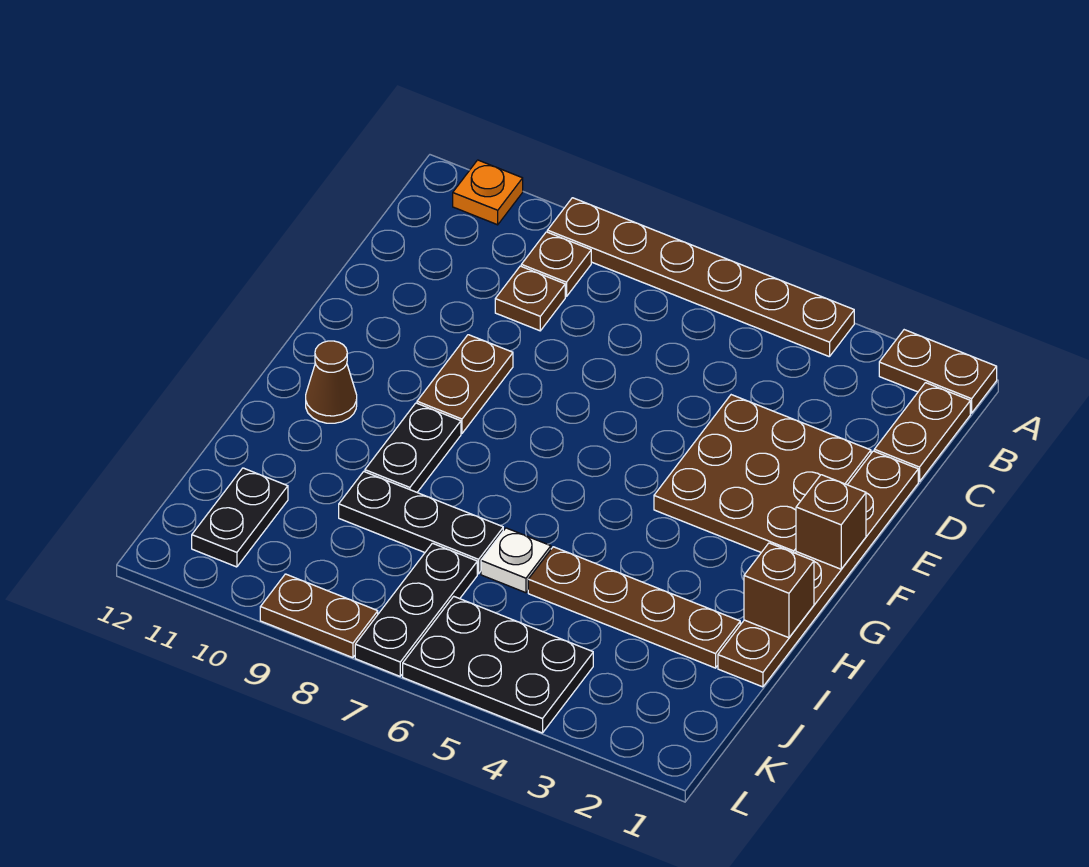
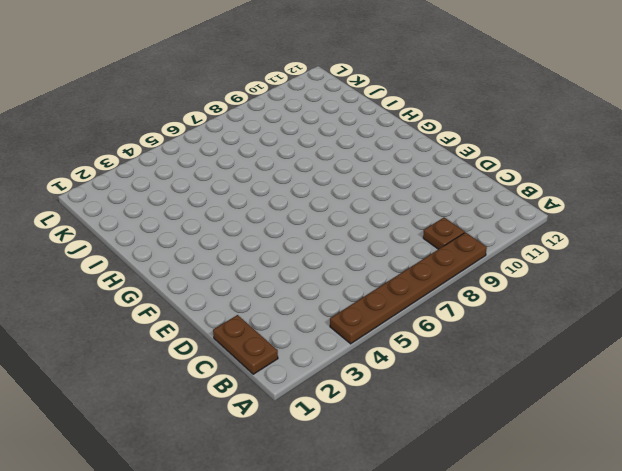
none -> brown plate A1:A2 level 1
none -> orange plate A11 level 1
none -> brown plate C9 level 1

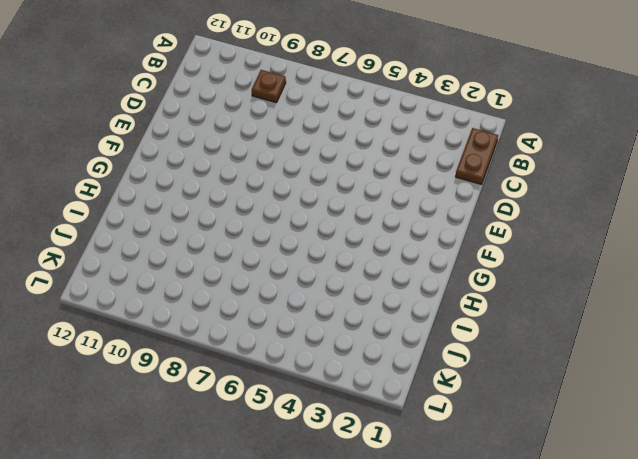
none -> brown plate A1:A2 level 1
none -> brown plate A4:A9 level 1
none -> orange plate A11 level 1

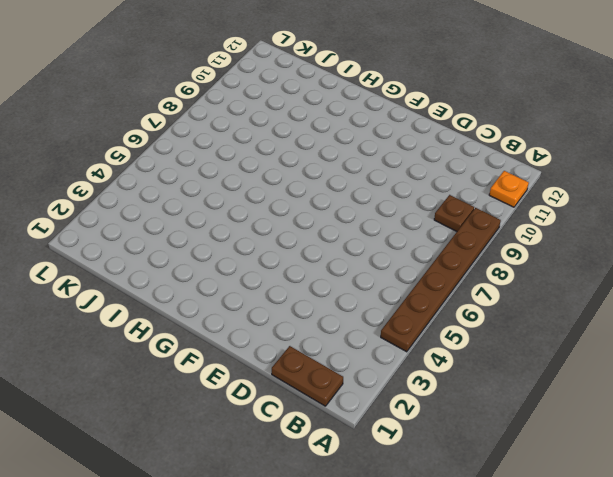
none -> brown plate A1:A2 level 1
none -> brown plate C9 level 1
none -> brown plate D1:I1 level 1

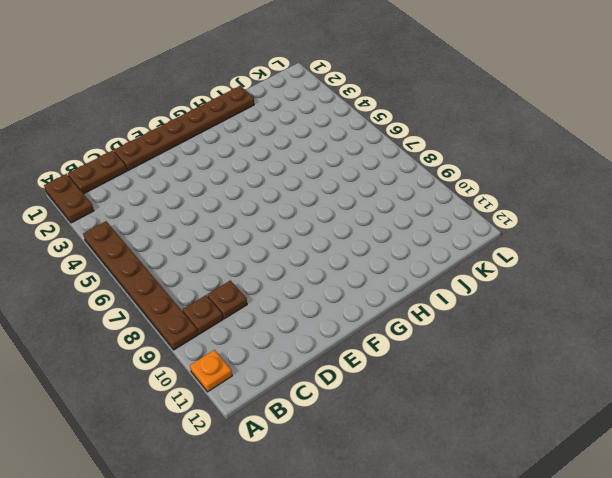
none -> brown plate D2:F4 level 1
none -> brown plate E9:F9 level 1
none -> black plate G9:H9 level 1

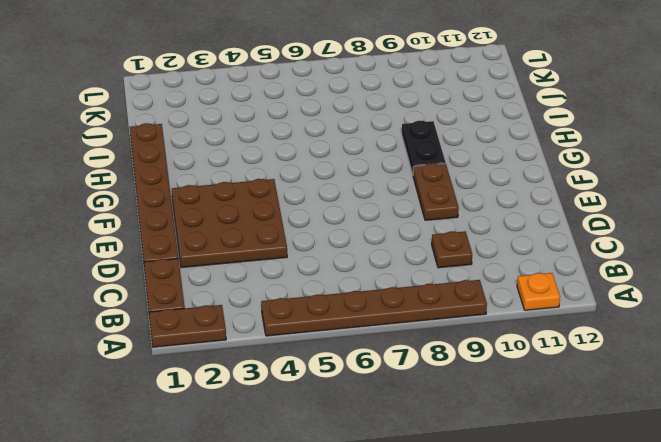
none -> brown plate B9 level 1
none -> brown cone G11 level 1
none -> brown plate I2:I5 level 1

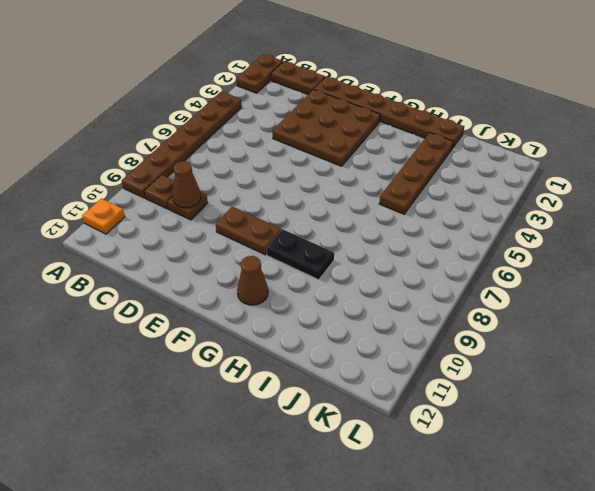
brown cone C9 level 2 -> none
none -> white plate I6 level 1
none -> black plate I7:I9 level 1
none -> black plate J7:L7 level 1

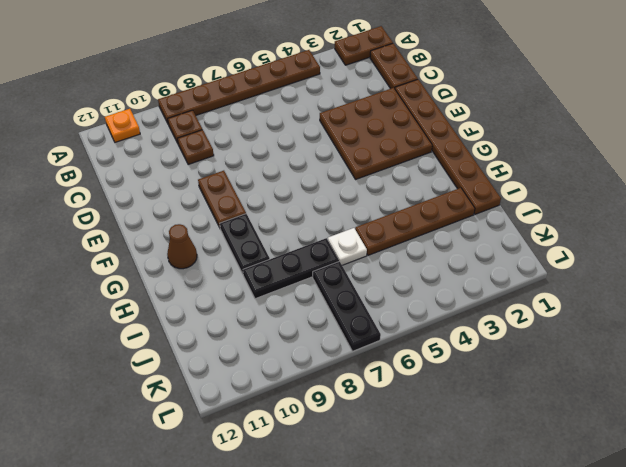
none -> black plate J11:K11 level 1
none -> black plate K4:L6 level 1
none -> brown plate L8:L9 level 1

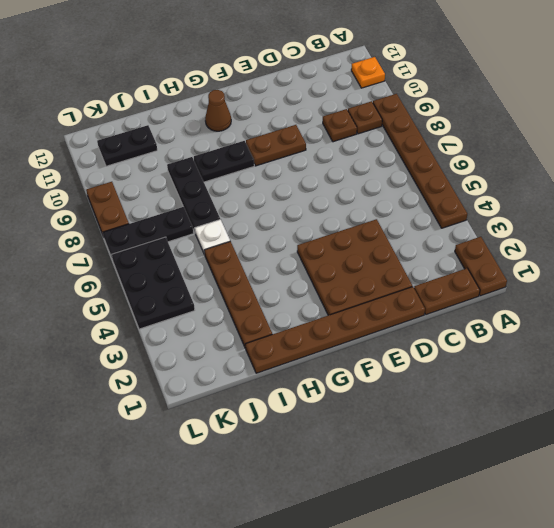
none -> brown brick F1 level 2
none -> brown brick H1 level 2

